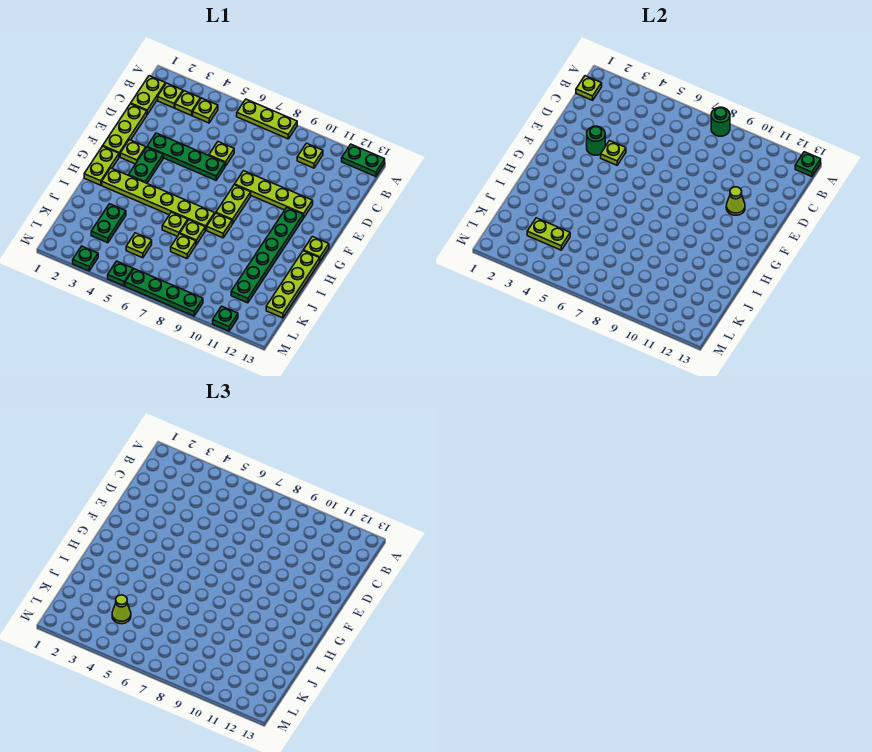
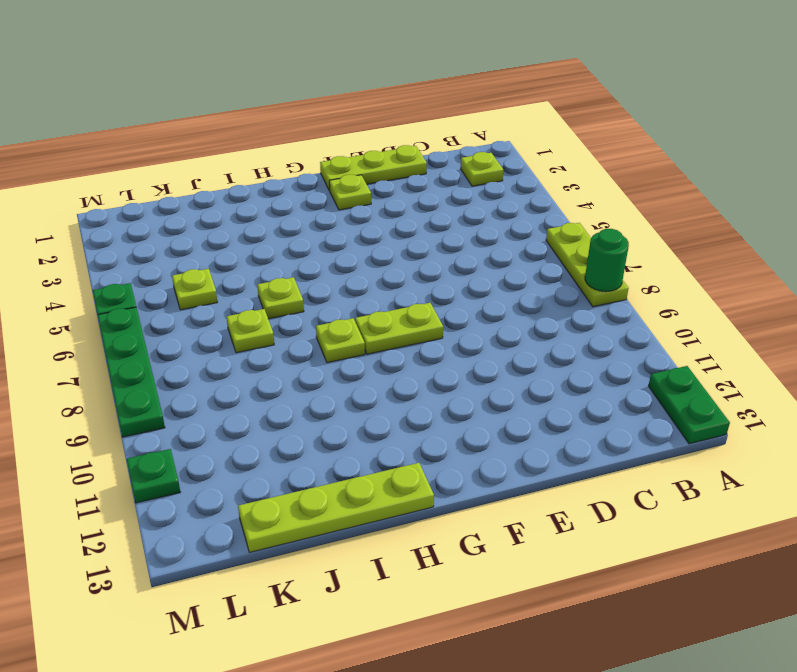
none -> lime plate B1:C1 level 1
none -> lime plate B3 level 1
none -> lime plate B4 level 1
none -> lime plate B10 level 1

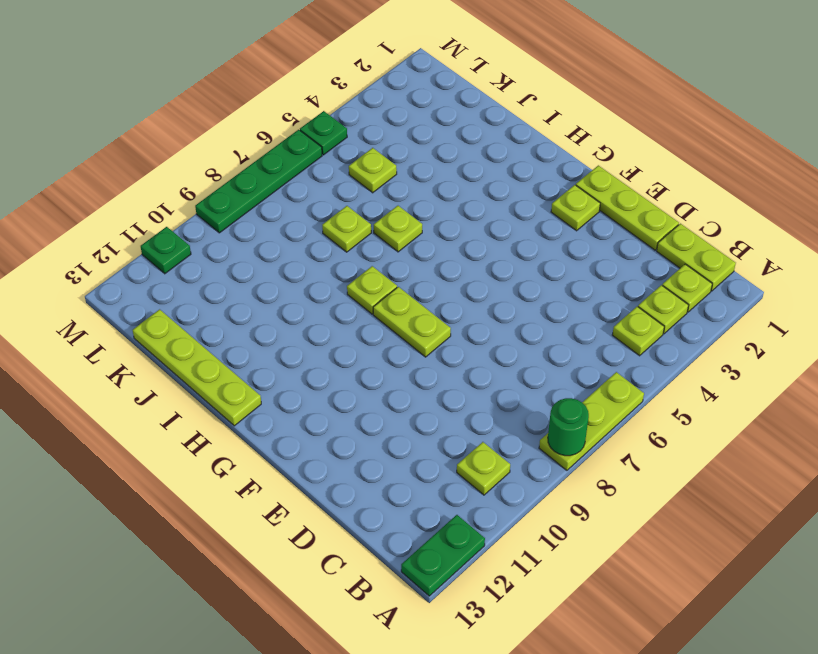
none -> lime plate D6 level 1
none -> green plate E3:E6 level 1
none -> lime plate E8:E11 level 1
none -> green plate F3:G3 level 1

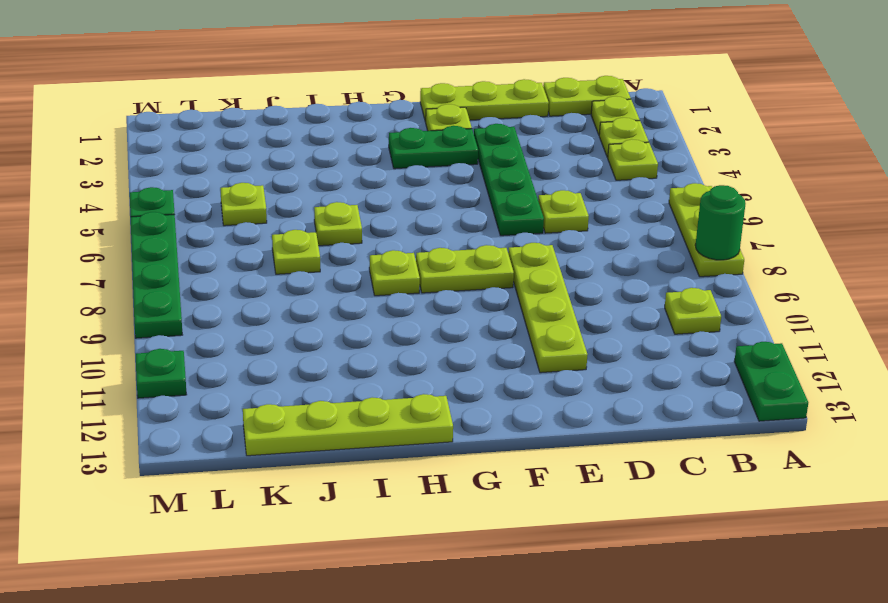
none -> green plate F11:K11 level 1
none -> lime plate G1:H1 level 1
none -> lime plate G13 level 1
none -> lime plate H2:H7 level 1

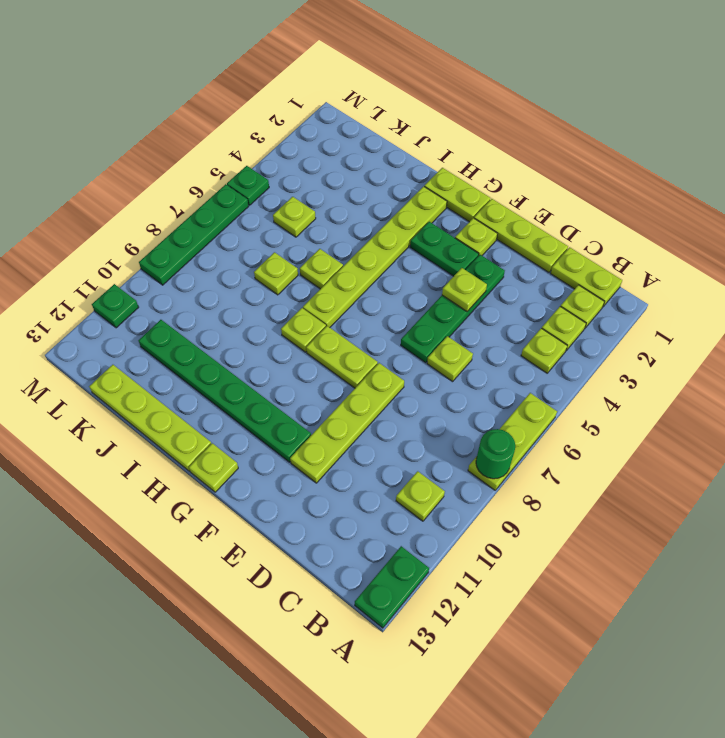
none -> lime plate I7 level 1
none -> green plate J3:K3 level 1
none -> green plate M3 level 1
none -> green plate A13 level 2

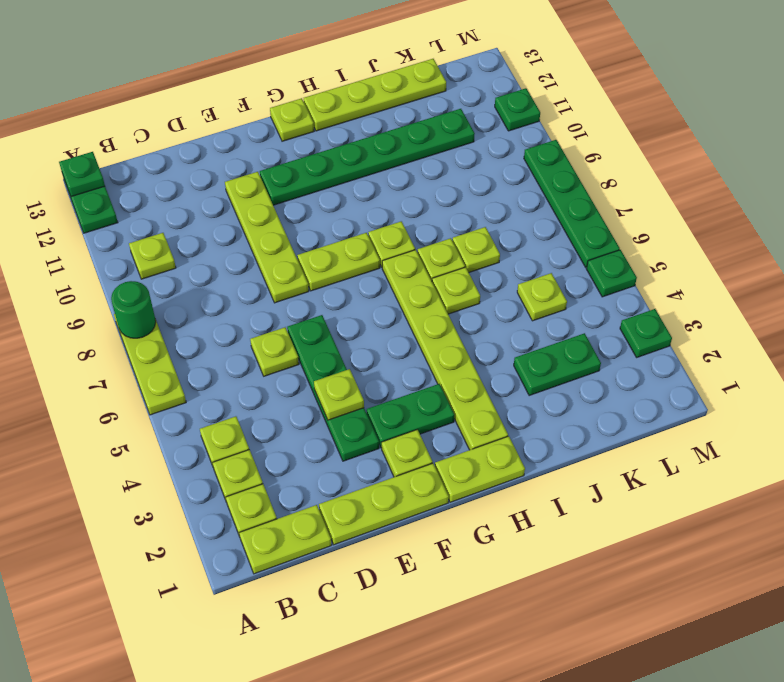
none -> lime plate B1 level 2
none -> green round brick E3 level 2
none -> lime cone E11 level 2
none -> lime plate K3:K4 level 2

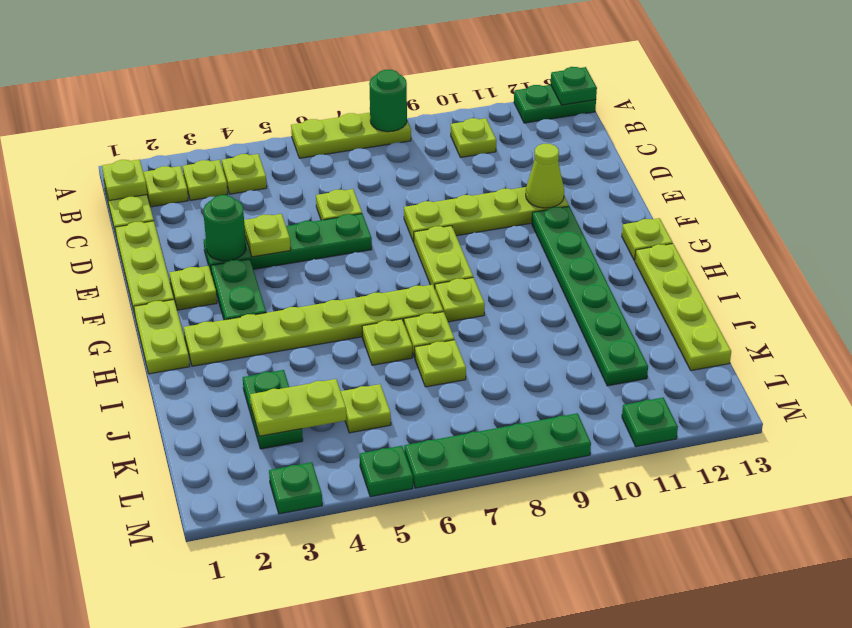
none -> lime cone K4 level 3

